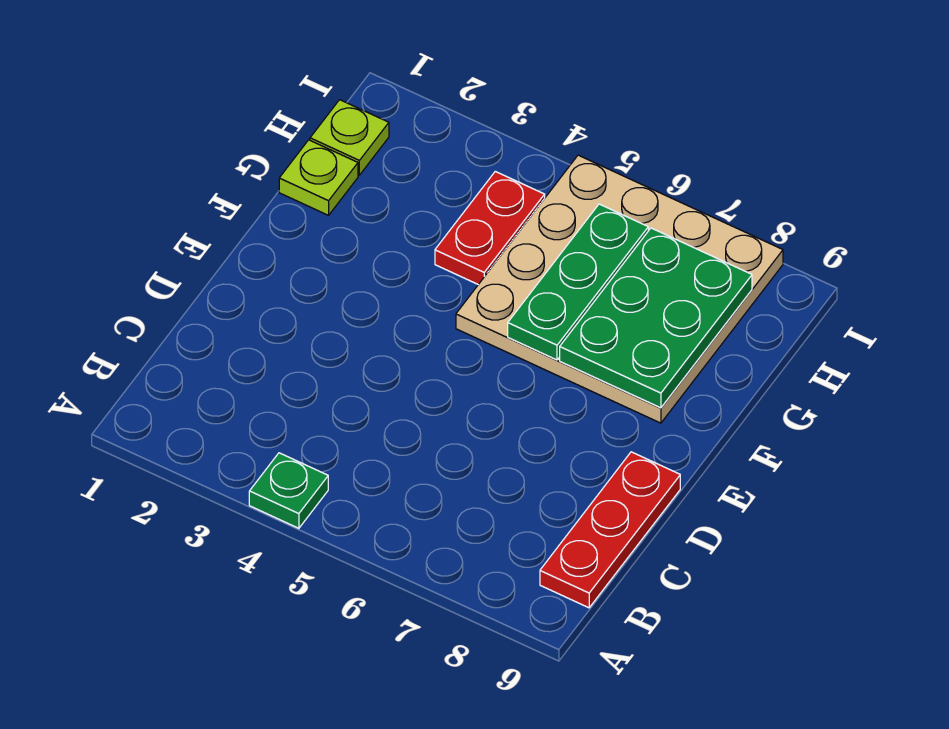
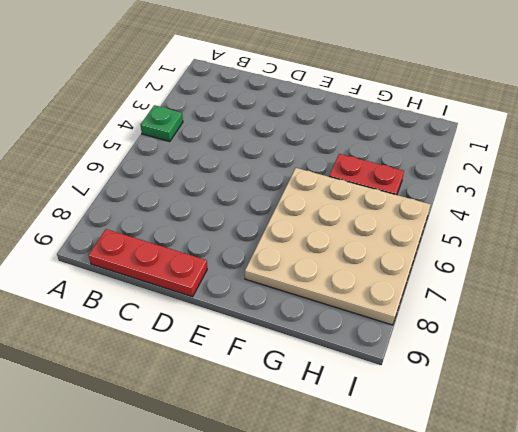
none -> lime plate G1 level 1
none -> lime plate H1 level 1

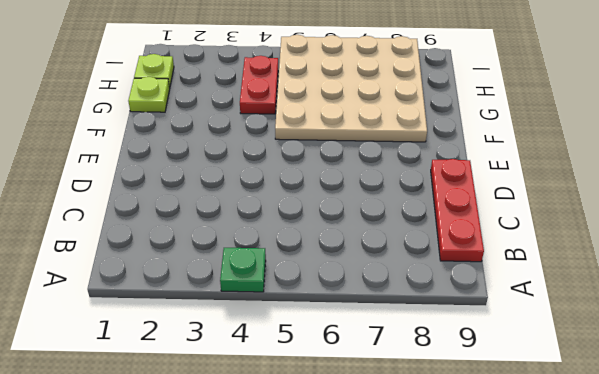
none -> green plate F6:H6 level 2
none -> green plate F7:H8 level 2

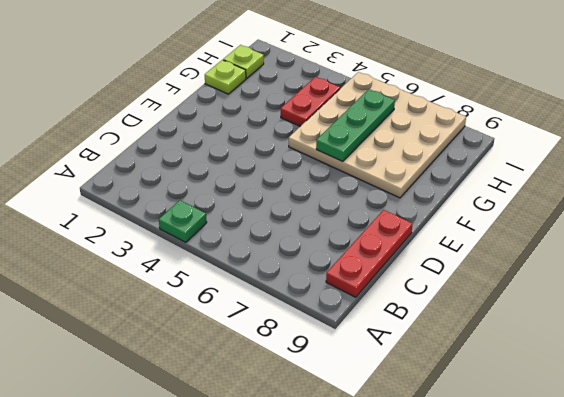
none -> green plate F7:H8 level 2

